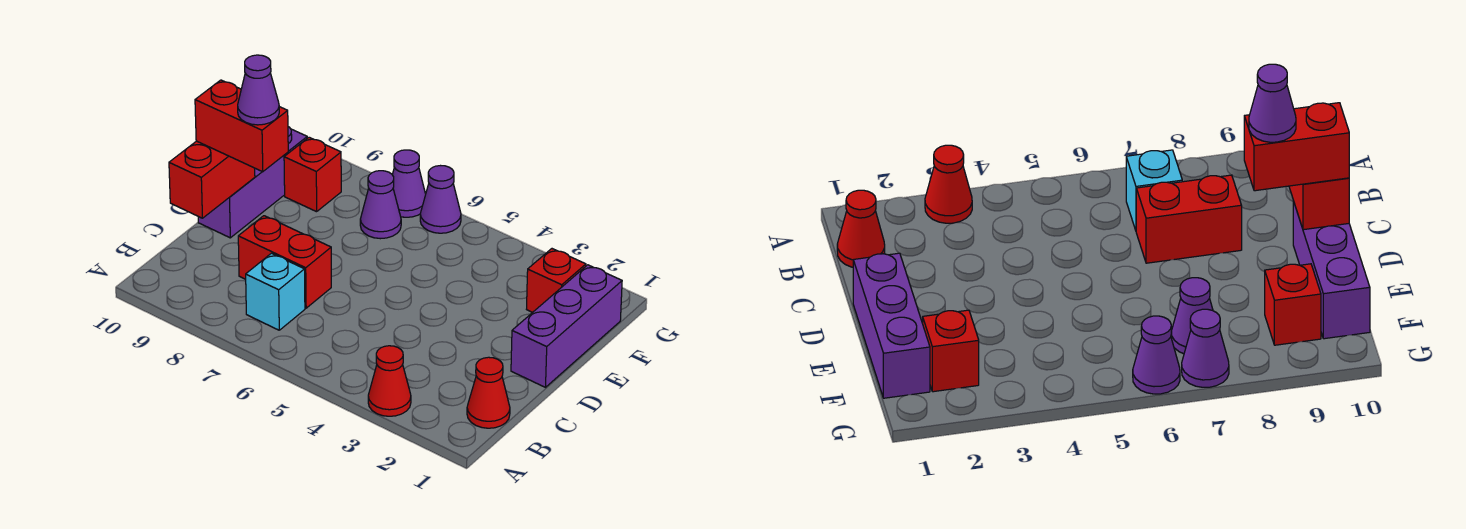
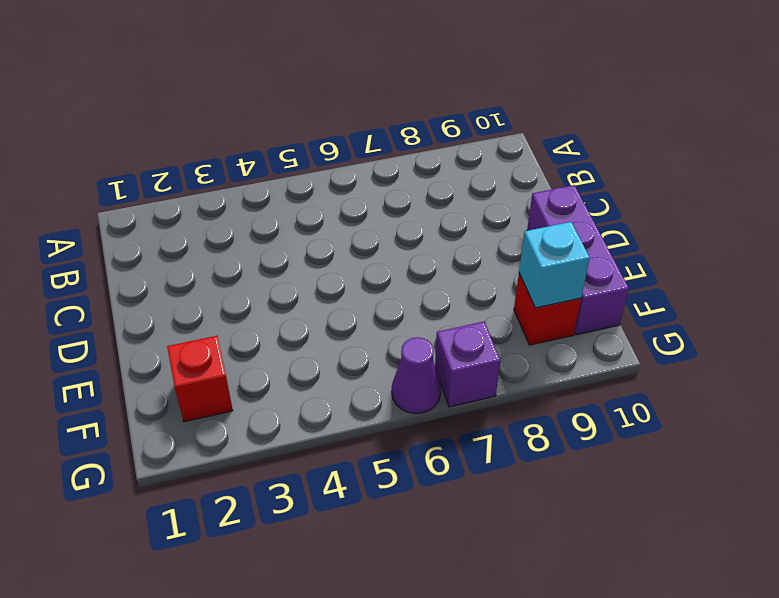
cyan brick F9 level 2 -> cyan brick B7 level 1
purple brick G7 level 1 -> purple cone G7 level 1
none -> red cone A3 level 1
none -> red cone B1 level 1
none -> red brick C7:C8 level 1

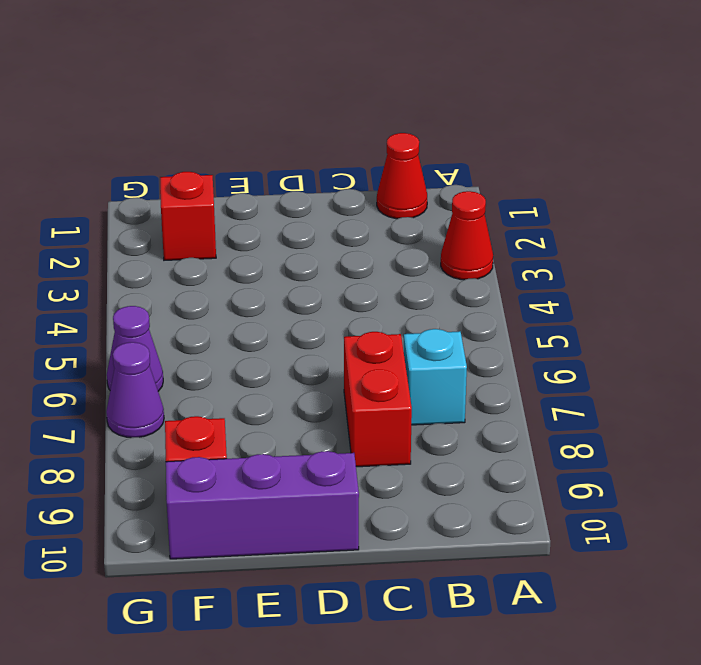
none -> purple brick D1:F1 level 1
none -> purple cone F7 level 1
none -> red brick C10:D10 level 2

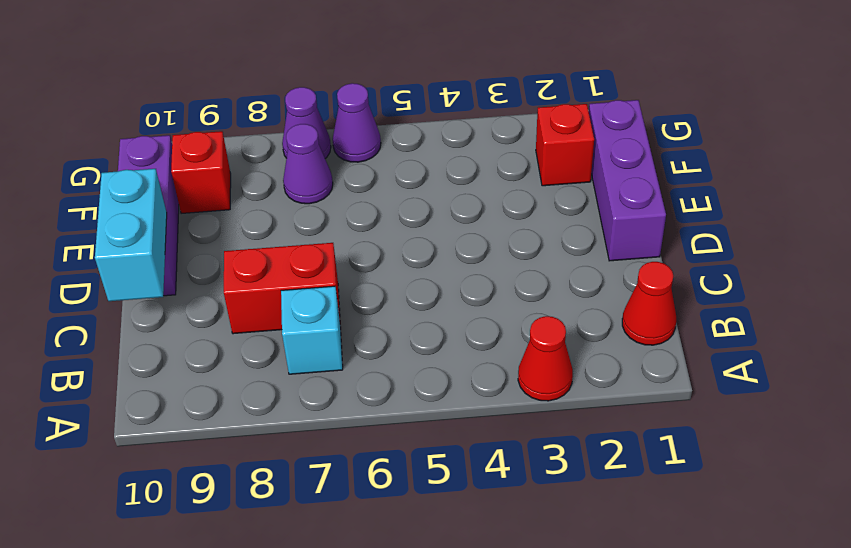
cyan brick C10:D10 level 2 -> red brick C10:D10 level 2
none -> red brick D9:D10 level 3
none -> purple cone D9 level 4

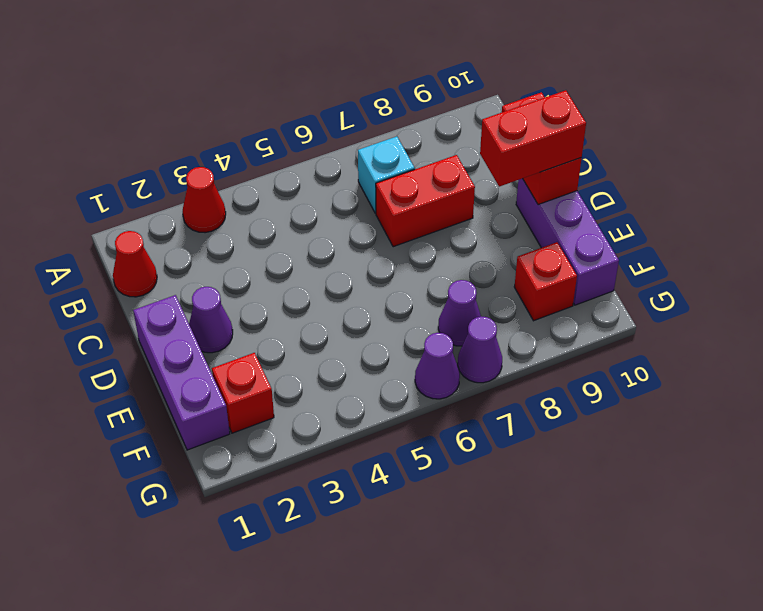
purple cone D2 level 1 -> purple cone D9 level 4

